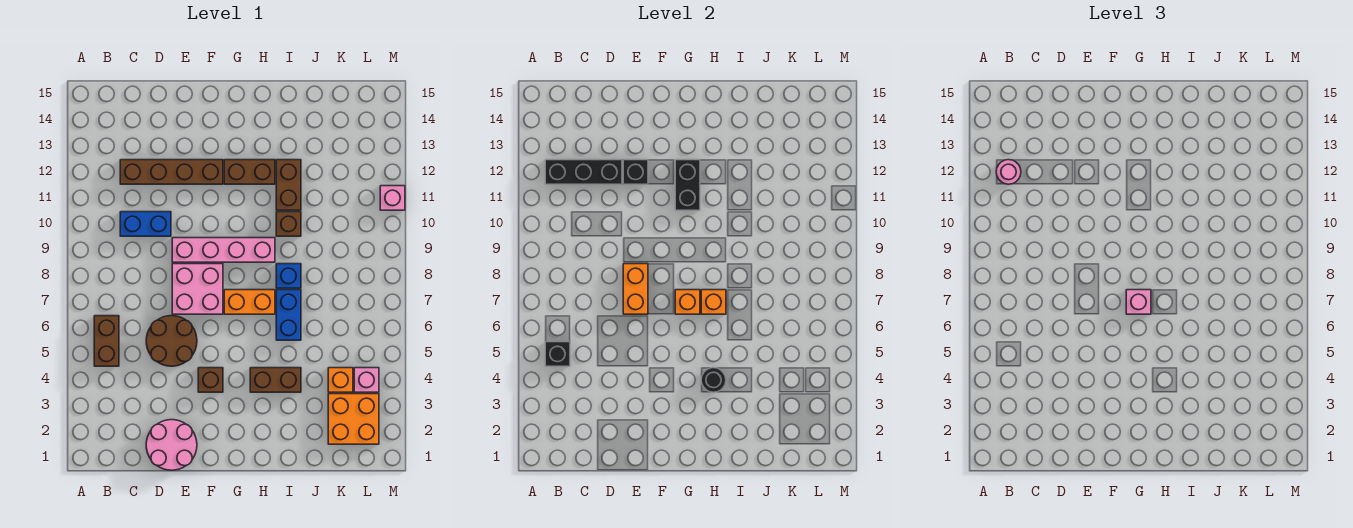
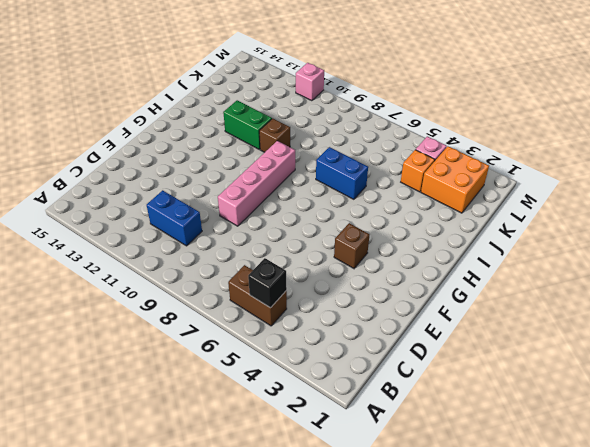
blue brick C10:C11 level 1 -> blue brick C10:D10 level 1
green brick I11:I12 level 1 -> brown brick I11:I12 level 1
none -> brown brick C12:F12 level 1
none -> pink round brick D1:E2 level 1
none -> brown round brick D5:E6 level 1

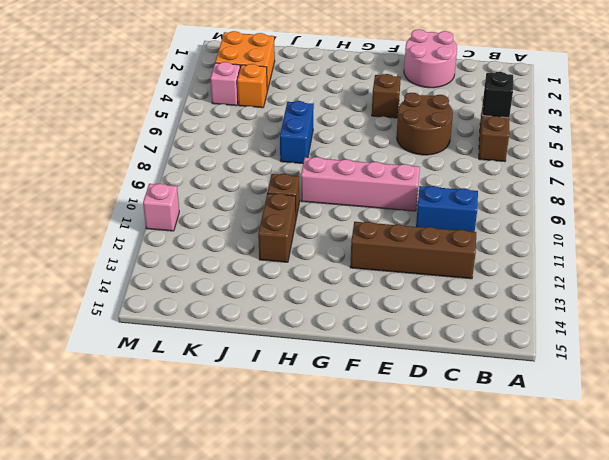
none -> pink brick E7:F8 level 1
none -> orange brick G7:H7 level 1
none -> brown brick G12:H12 level 1

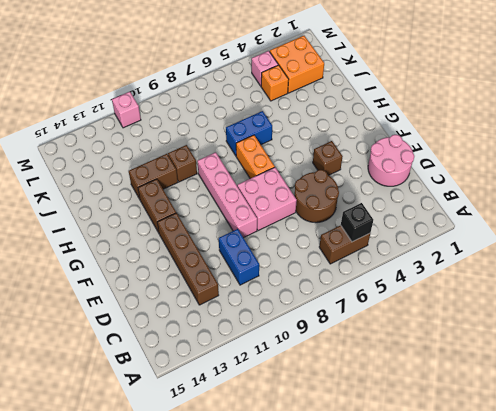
none -> brown brick H4:I4 level 1
none -> blue brick I8 level 1
none -> black brick B12:D12 level 2

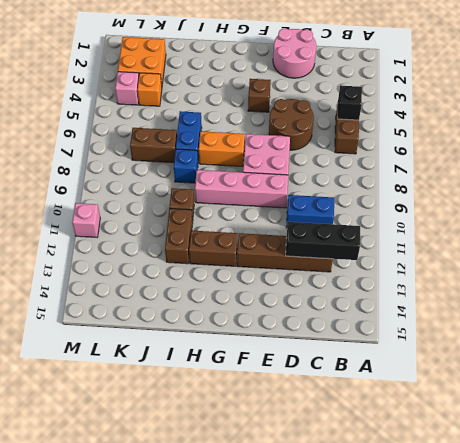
brown brick J7:K7 level 1 -> brown brick H4:I4 level 1
none -> orange brick E7:E8 level 2
none -> black brick E12 level 2
none -> orange brick G7 level 2

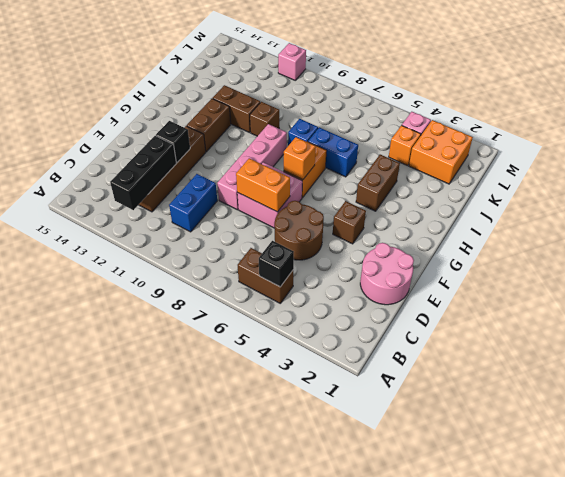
none -> black brick G11:G12 level 2
none -> black round brick H4 level 2
none -> orange brick H7 level 2

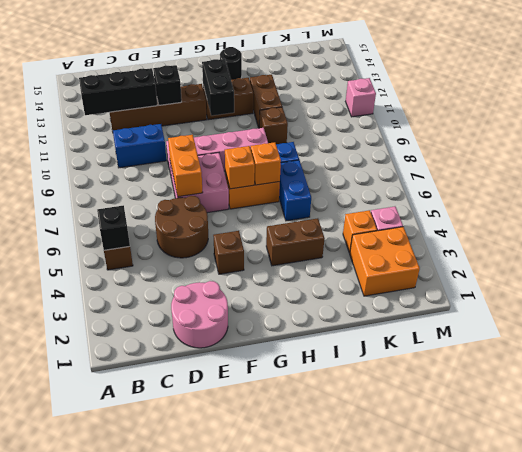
black round brick H14 level 1 -> black round brick H4 level 2
none -> pink round brick B12 level 3
none -> pink brick G7 level 3

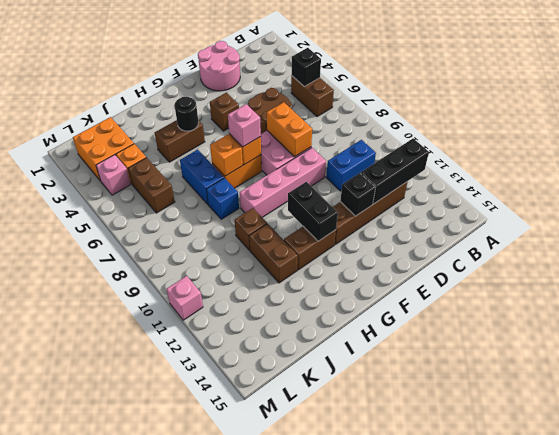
brown brick K5:K6 level 1 -> none
none -> pink round brick B12 level 3

